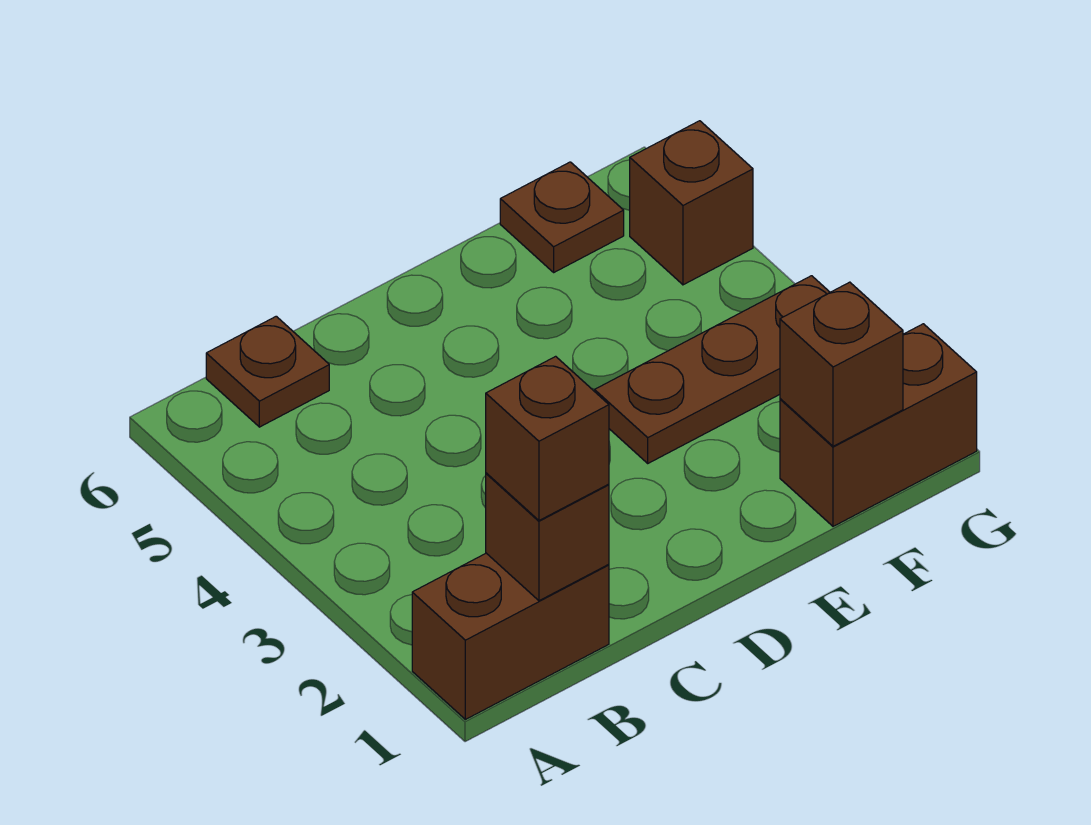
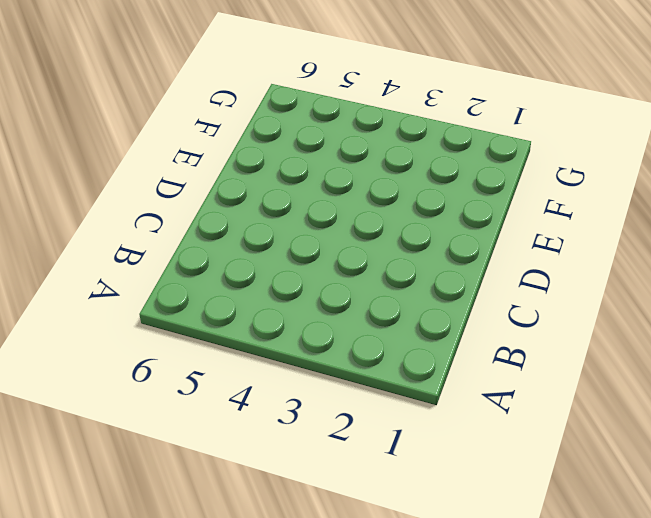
none -> brown brick A1:B1 level 1
none -> brown plate B6 level 1

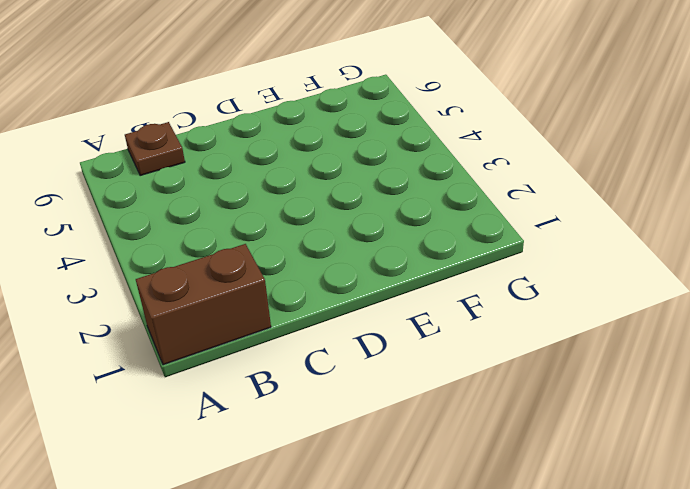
none -> brown plate E3:G3 level 1
none -> brown brick F1:G1 level 1

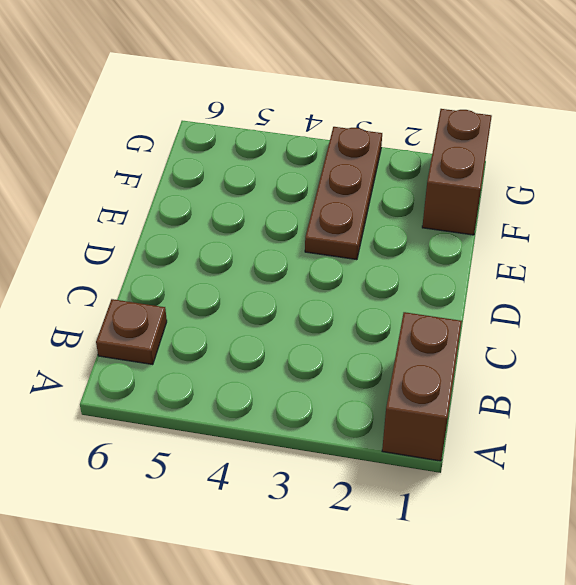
none -> brown plate F6 level 1
none -> brown brick G5 level 1

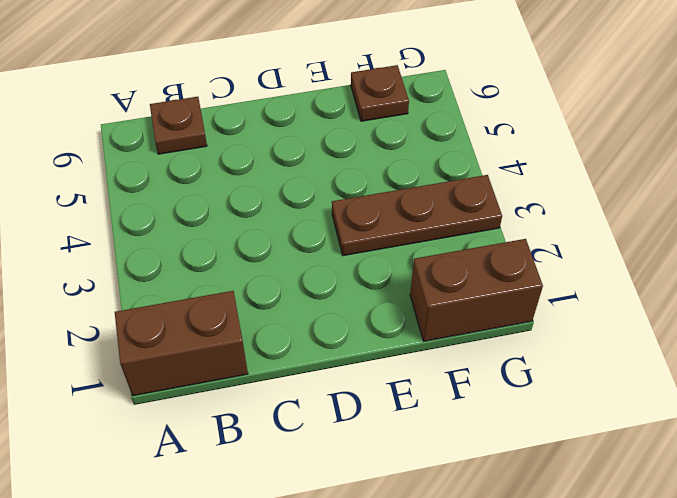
none -> brown brick G5 level 1
none -> brown brick B1 level 2

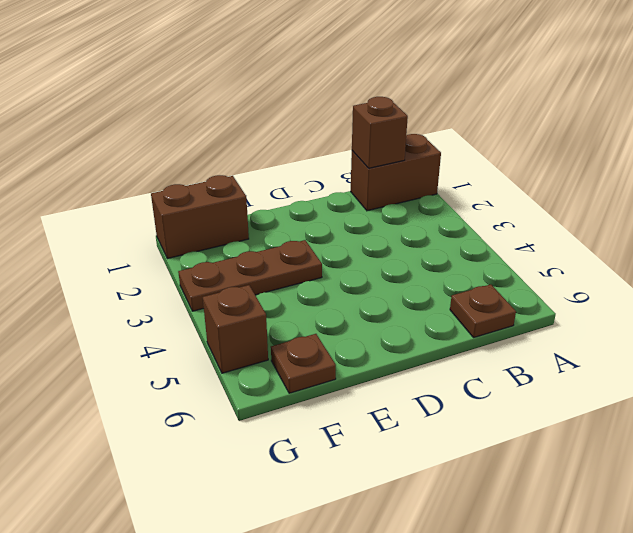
none -> brown brick F1 level 2
none -> brown brick B1 level 3

